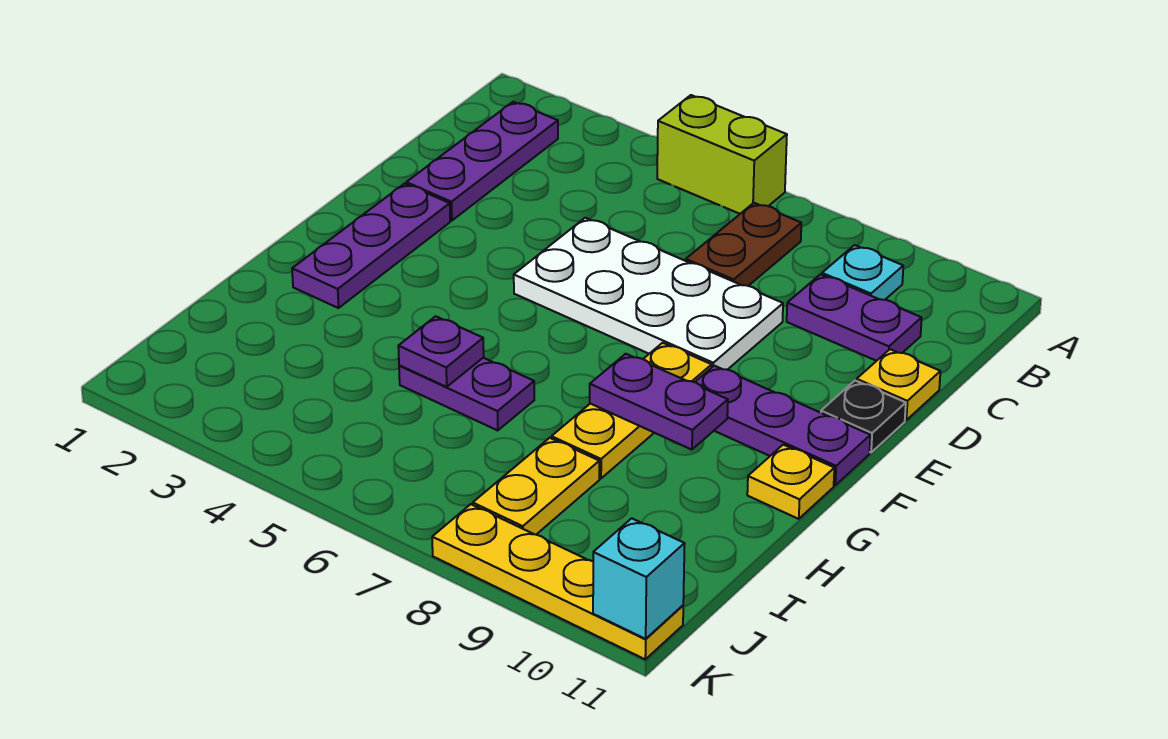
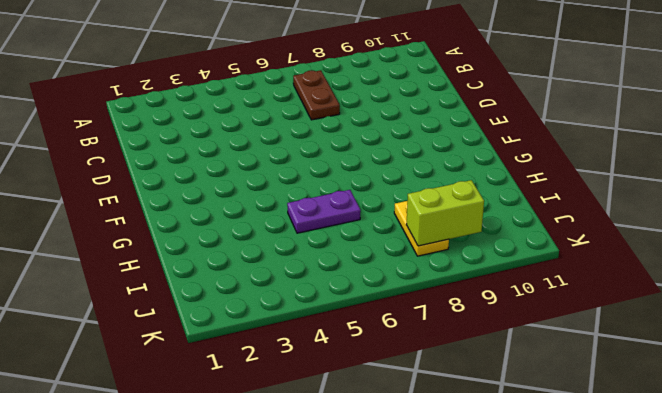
lime brick J8:J9 level 2 -> lime brick A5:A6 level 1
none -> purple plate B2:D2 level 1
none -> cyan plate B9 level 1
none -> purple plate C9:C10 level 1

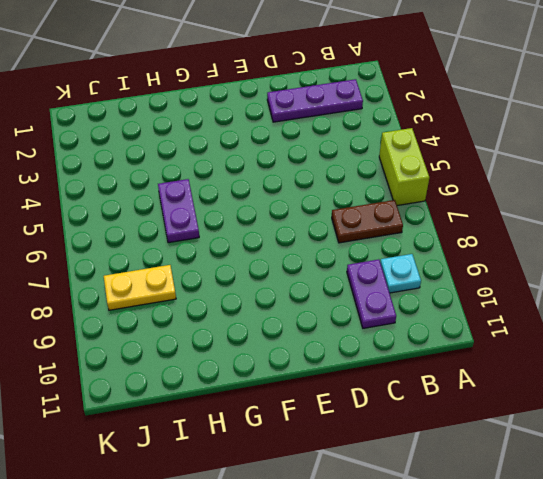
none -> white plate D5:E8 level 1
none -> yellow plate D11 level 1
none -> purple plate E2:G2 level 1

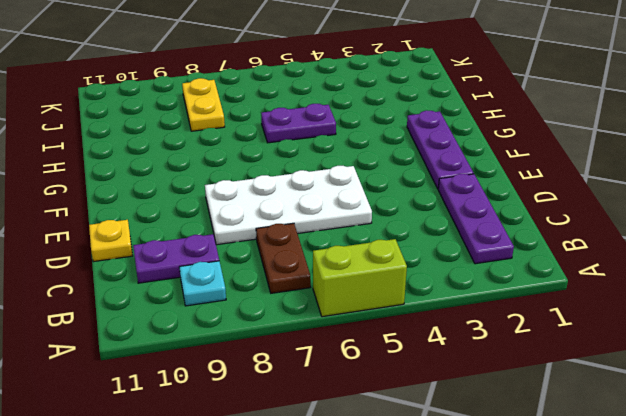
none -> black plate E11 level 1
none -> yellow plate F8:H8 level 1
none -> purple plate F9:F11 level 1

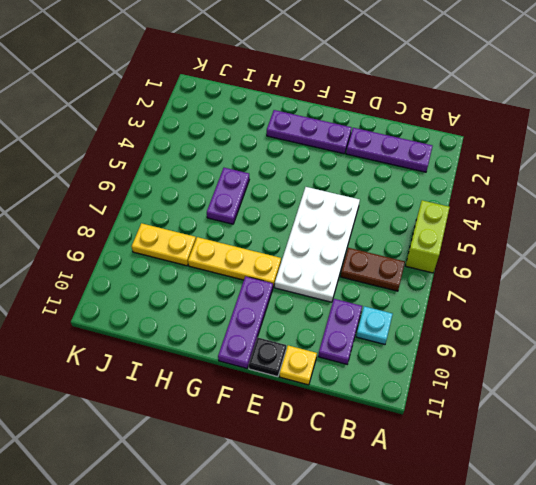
none -> yellow plate G11 level 1
none -> yellow plate K8:K11 level 1
none -> purple plate G8:G9 level 2

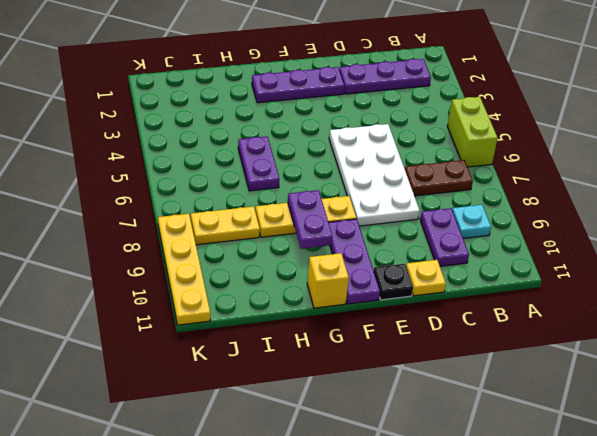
yellow brick G11 level 1 -> yellow plate G11 level 1
none -> purple plate H5 level 2
none -> cyan brick K11 level 2

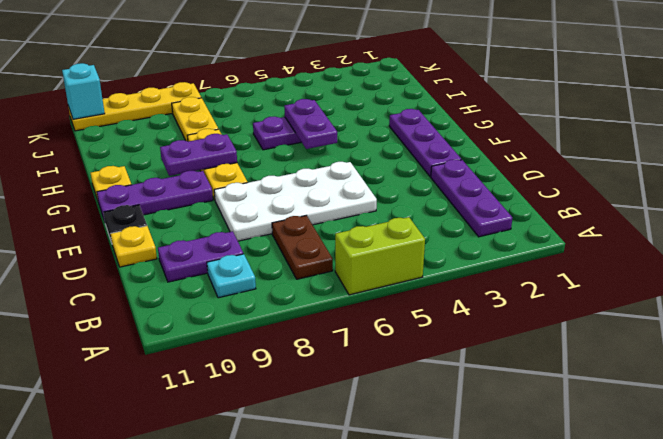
purple plate G5:H5 level 2 -> purple plate H5 level 2

